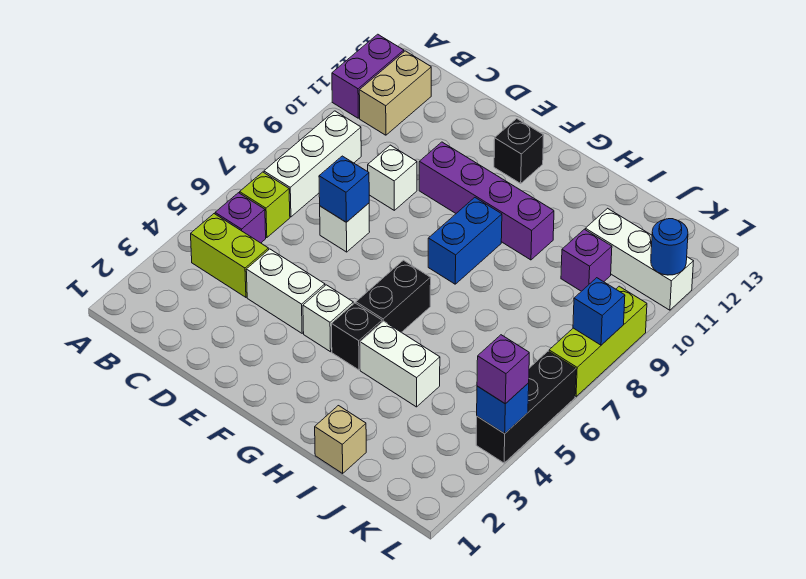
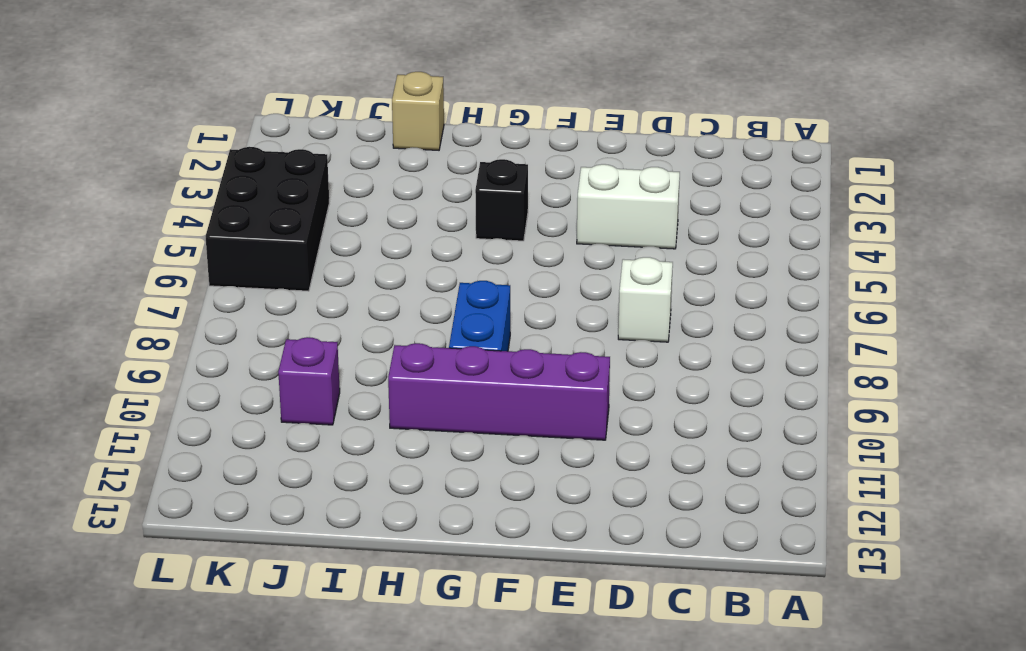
black brick K4:L6 level 1 -> black brick L4:L6 level 1
none -> purple brick A11:A12 level 1
none -> lime brick B4:C4 level 1
none -> purple brick B5 level 1

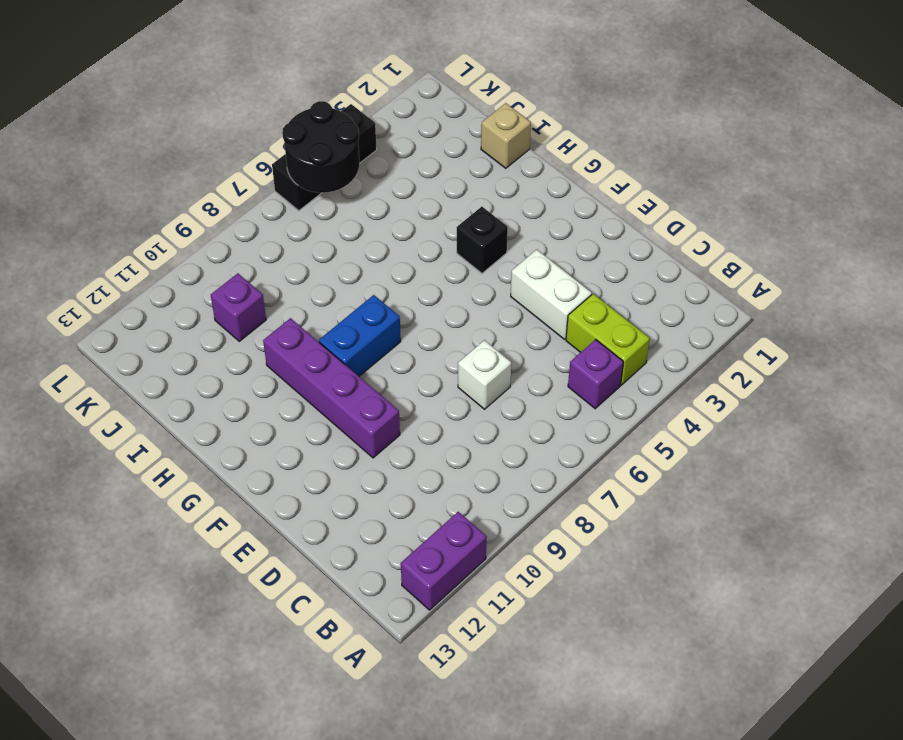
black round brick K5:L6 level 2 -> none
none -> lime brick B6 level 1
none -> white brick B7:B9 level 1
none -> tan brick B11:B12 level 1

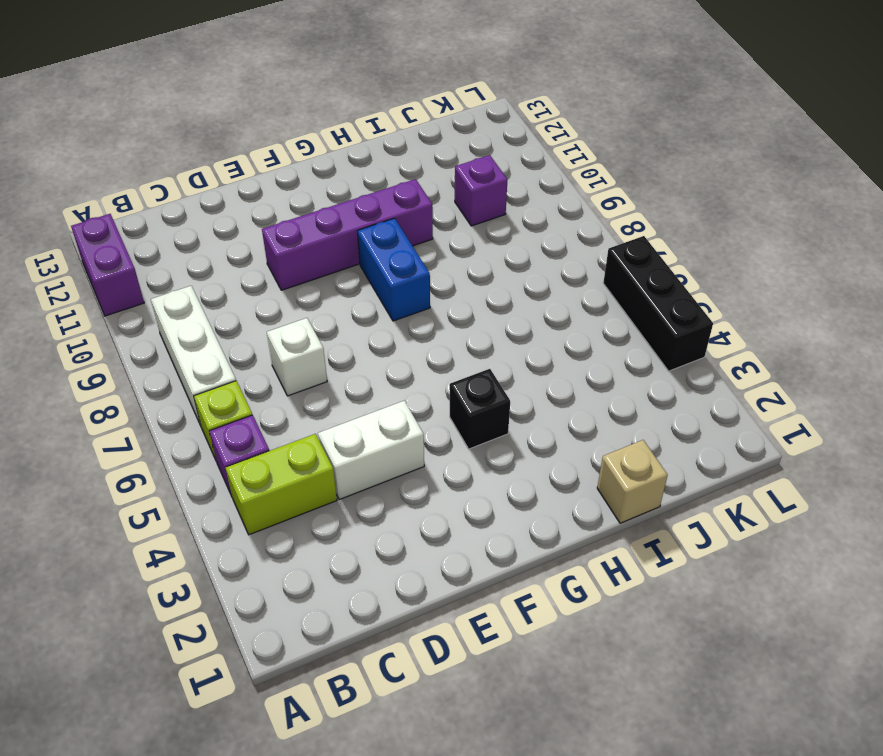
none -> tan brick B11:B12 level 1
none -> white brick D9 level 1
none -> white brick F4 level 1

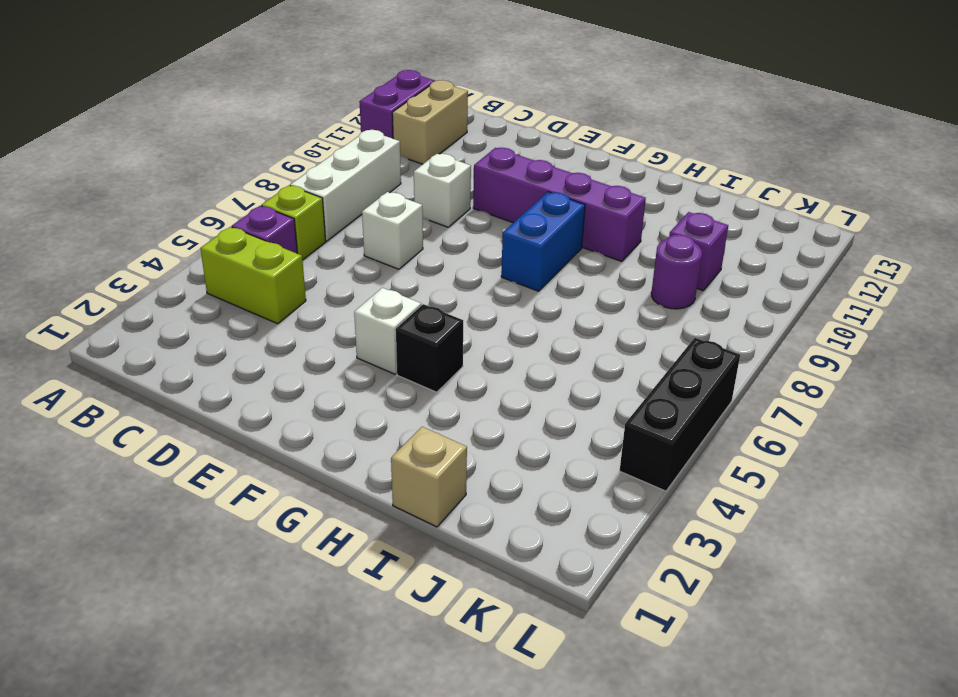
purple round brick J9 level 1 -> none
none -> white brick D4:E4 level 1
none -> black brick F12 level 1
none -> black brick G5:G6 level 1

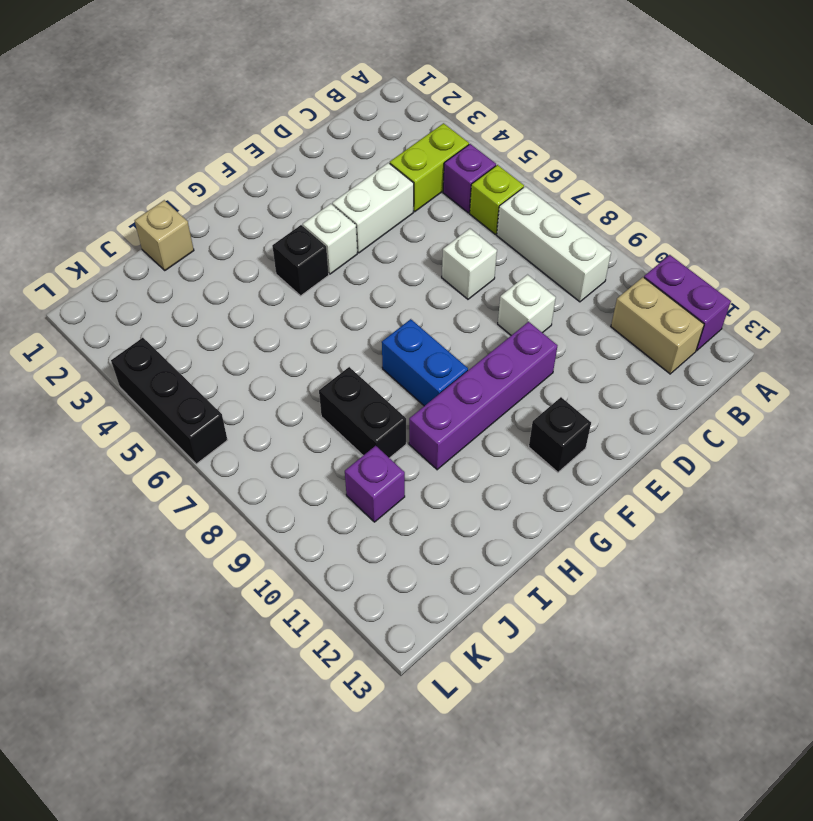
black brick I8:I9 level 1 -> black brick G5:G6 level 1
none -> white brick H4:I4 level 1
none -> white brick J11:L11 level 1
none -> lime brick L7:L9 level 1

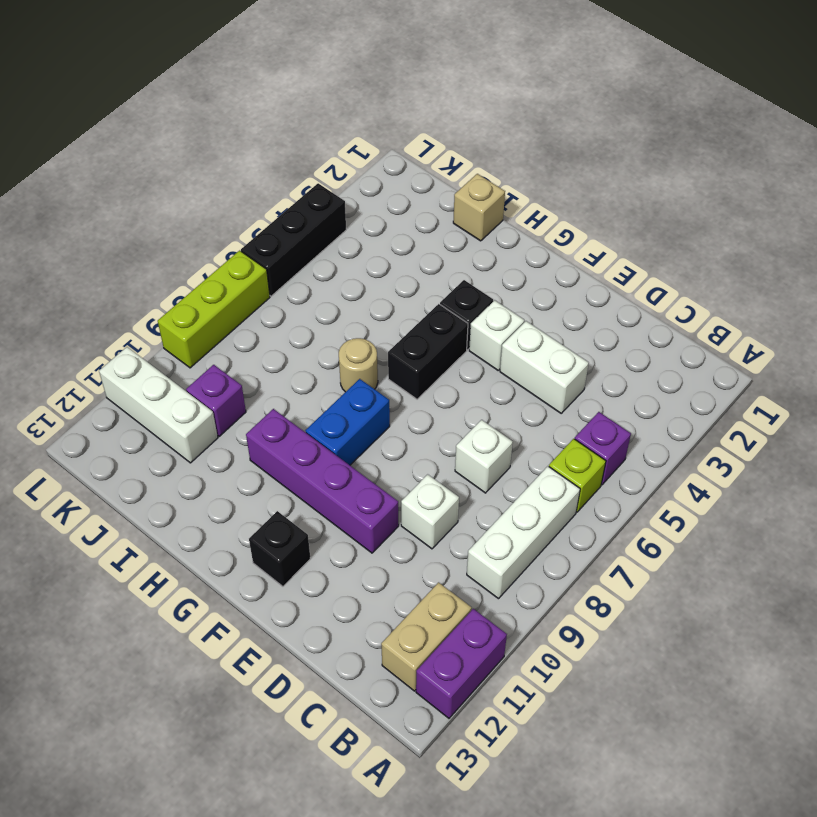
tan round brick H7 level 1 -> none
none -> lime brick B4:C4 level 1
none -> white brick H4:I4 level 1
none -> blue brick D7 level 2

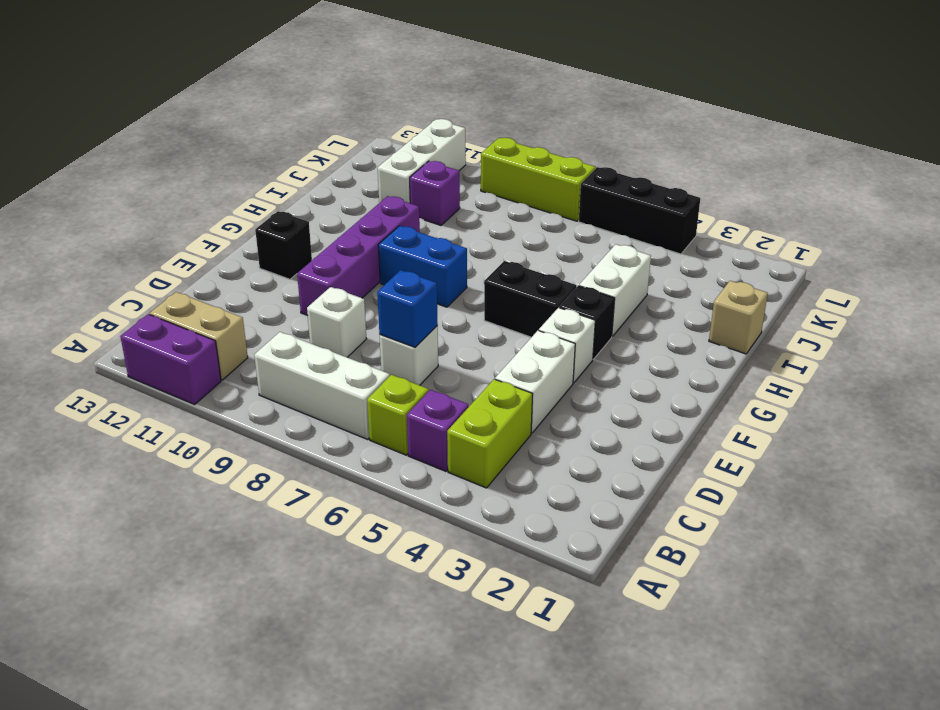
none -> blue brick L4 level 2
none -> blue brick L8 level 2
none -> blue round brick L11 level 2

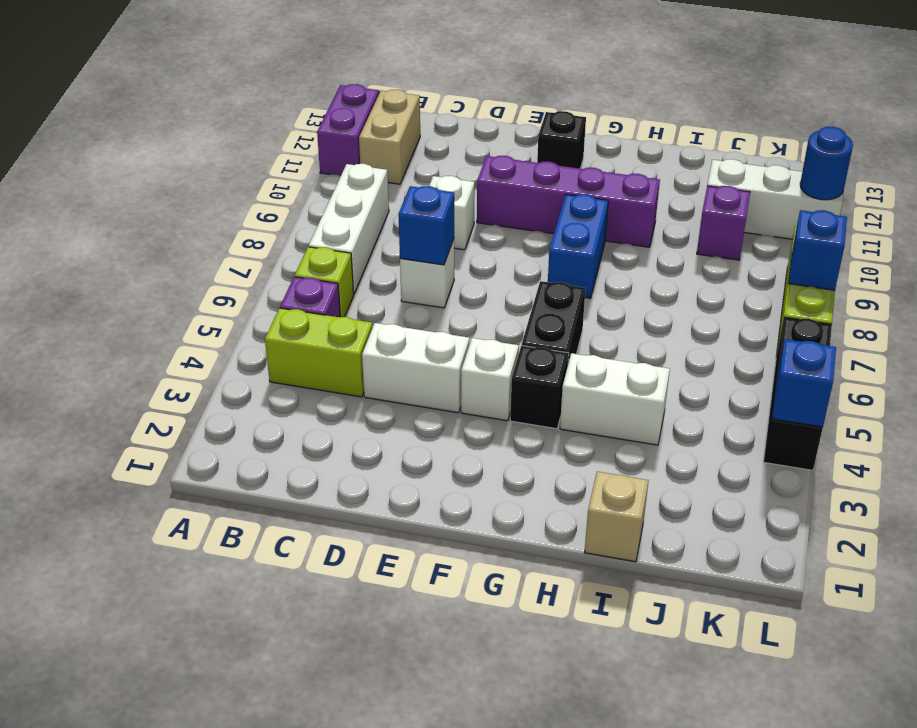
none -> purple brick L4 level 3

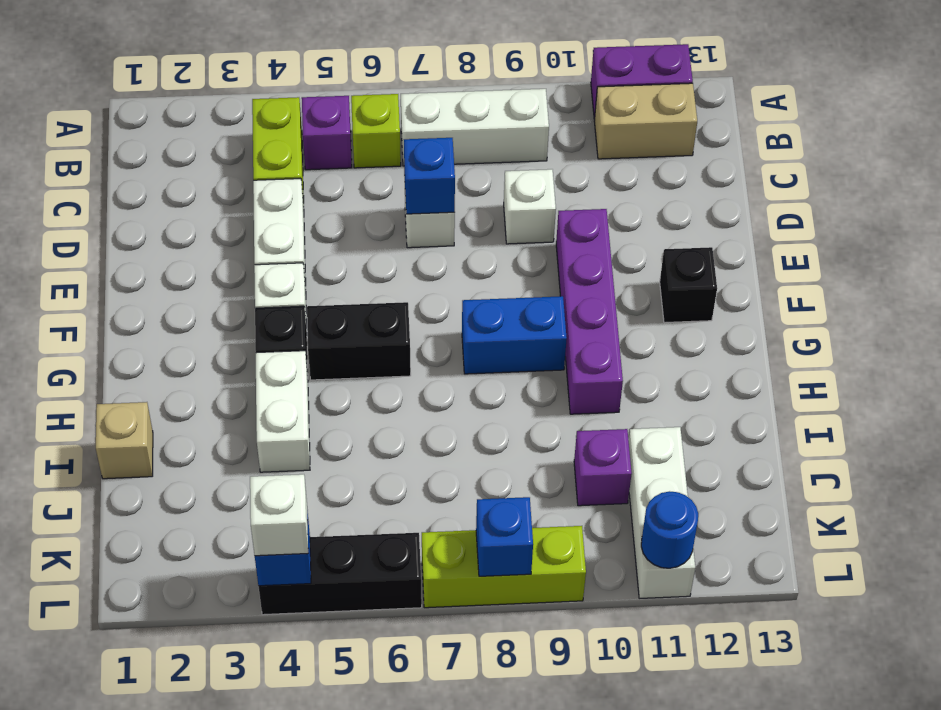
white brick L4 level 3 -> purple brick L4 level 3

